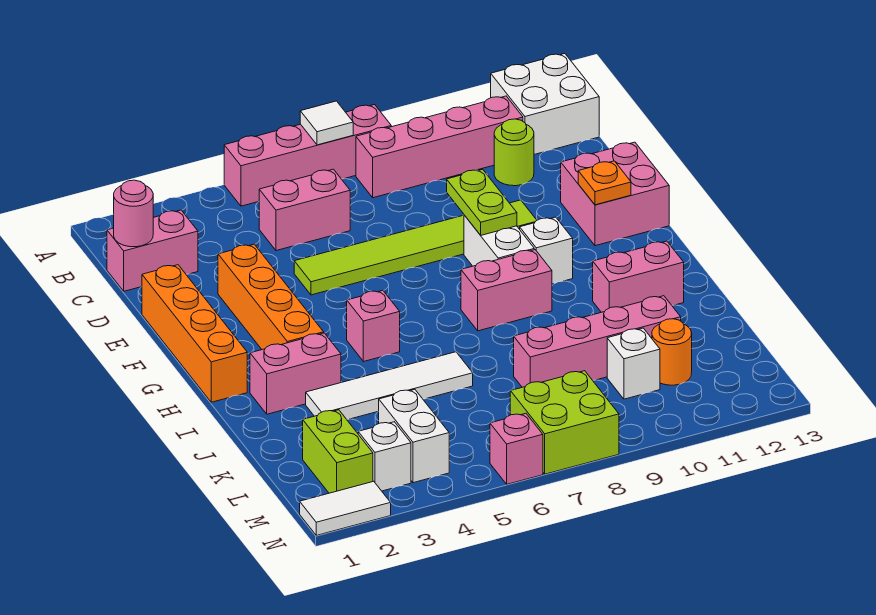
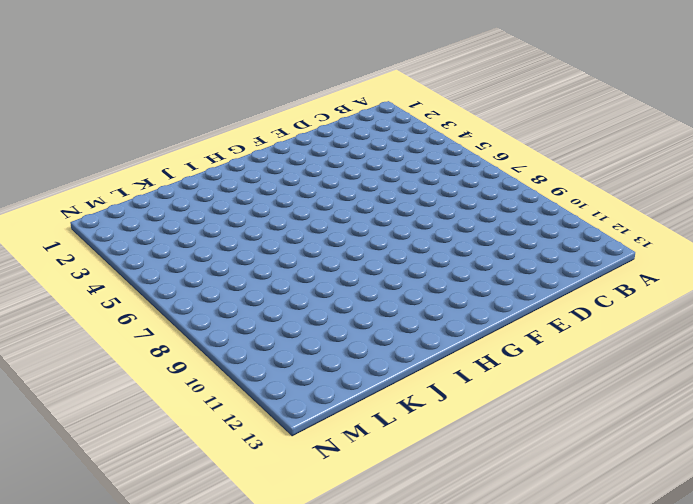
none -> pink brick A5:A8 level 1
none -> white brick A12:B13 level 1
none -> pink brick B8:B11 level 1
none -> pink brick C1:C2 level 1

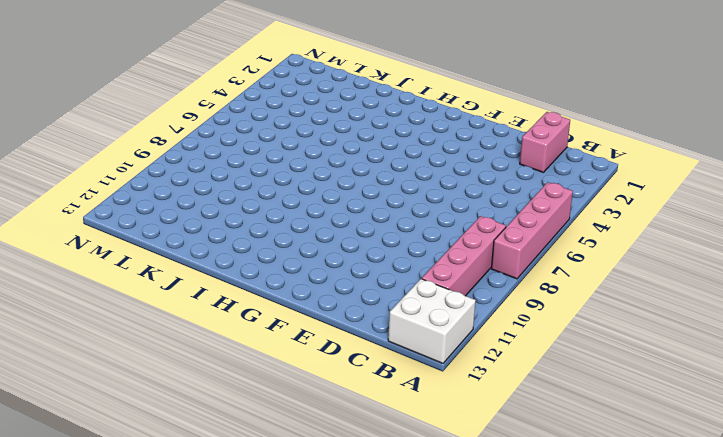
none -> pink brick C5:C6 level 1
none -> lime round brick C11 level 1
none -> orange brick E1:H1 level 1
none -> orange brick E3:H3 level 1

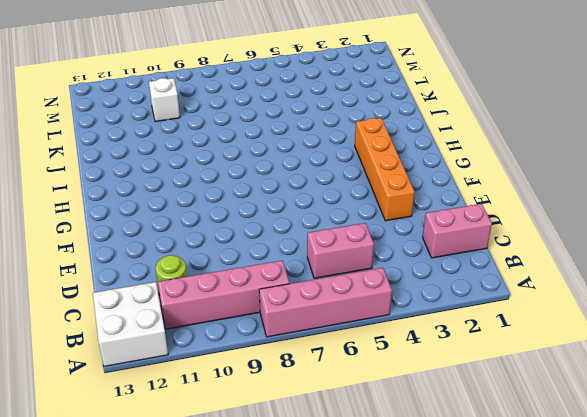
none -> orange brick E1:H1 level 1
none -> lime tile E5:E10 level 1
none -> pink brick E12:F13 level 1
none -> white brick F9:G9 level 1

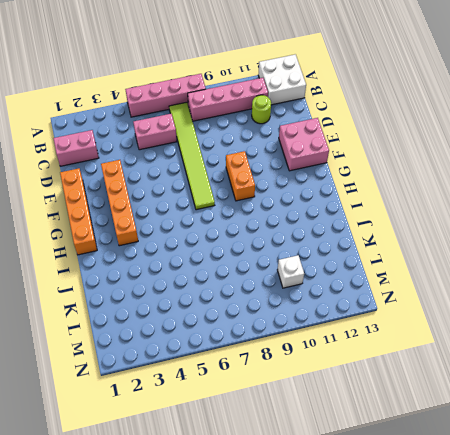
lime tile B7:G7 level 1 -> lime tile E5:E10 level 1
orange brick F9:G9 level 1 -> white brick F9:G9 level 1
none -> white brick G10 level 1
none -> pink brick H5 level 1
none -> pink brick H8:H9 level 1
none -> pink brick I2:I3 level 1

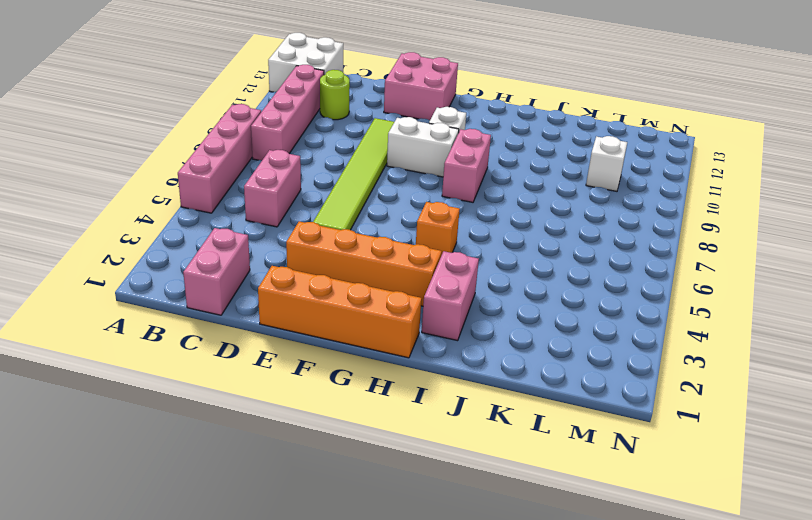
orange brick H5 level 1 -> pink brick H5 level 1
none -> pink brick I11:I12 level 1
none -> white tile J3:J6 level 1
none -> pink brick K8:K11 level 1
none -> lime brick L2:M2 level 1

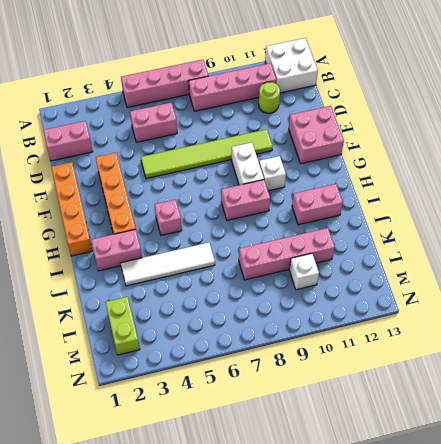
none -> white brick L4:M4 level 1
none -> orange round brick L11 level 1
none -> white brick M3 level 1
none -> lime brick M7:N8 level 1

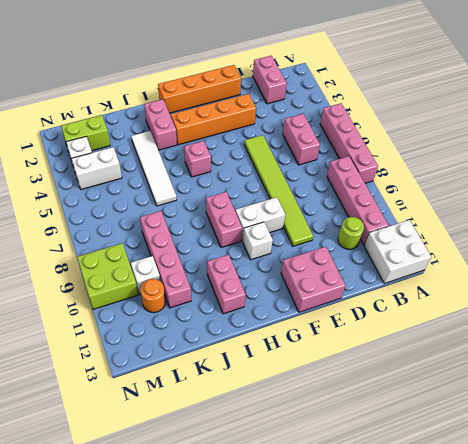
lime brick M9:N10 level 1 -> lime brick M7:N8 level 1
none -> white tile N1:N2 level 1
none -> pink brick N6 level 1
none -> white tile A7 level 2
none -> pink round brick C1 level 2

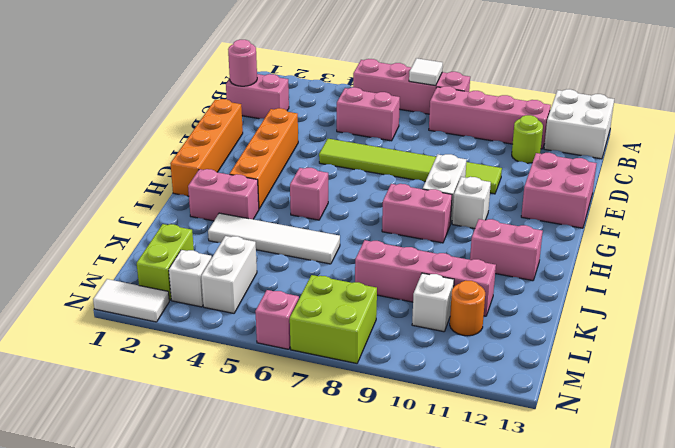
none -> lime plate E9:F9 level 2
none -> orange plate F12 level 2

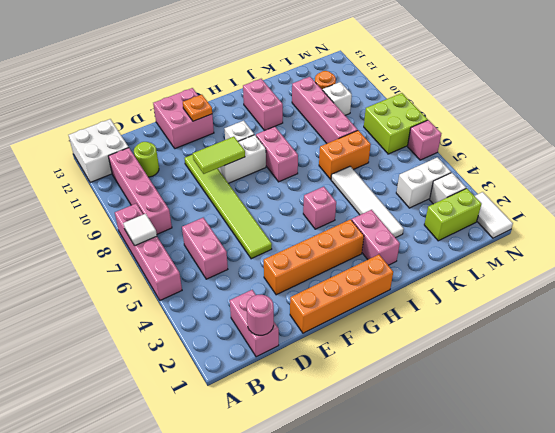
lime tile E9:F9 level 2 -> lime plate E9:F9 level 2
orange brick J7:K7 level 1 -> none

